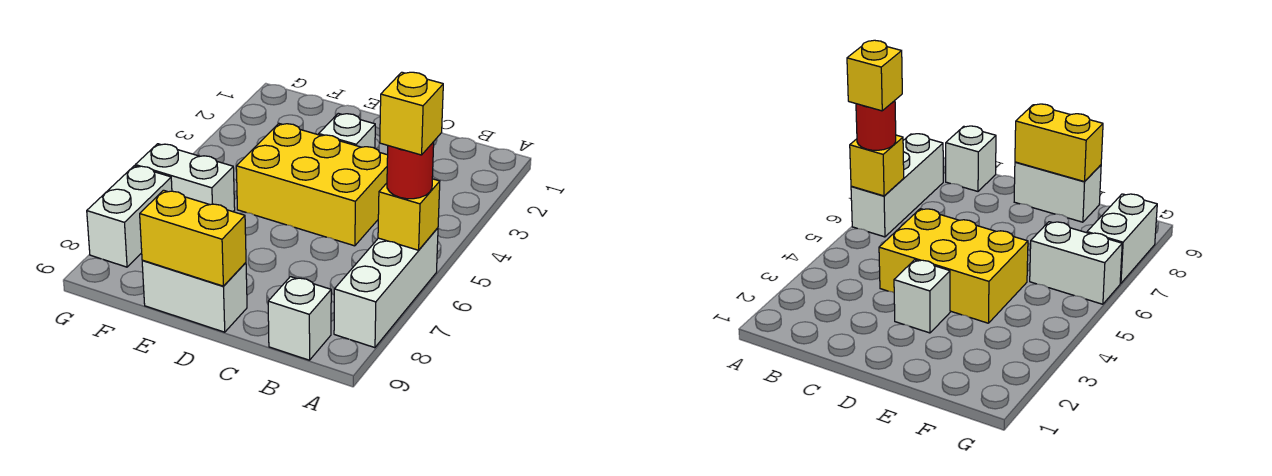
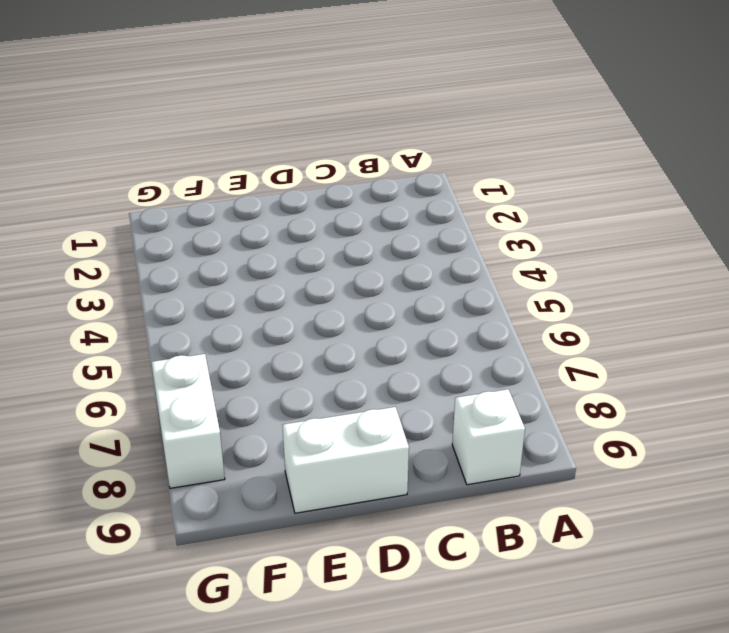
none -> white brick A6:A8 level 1
none -> yellow brick C4:E5 level 1

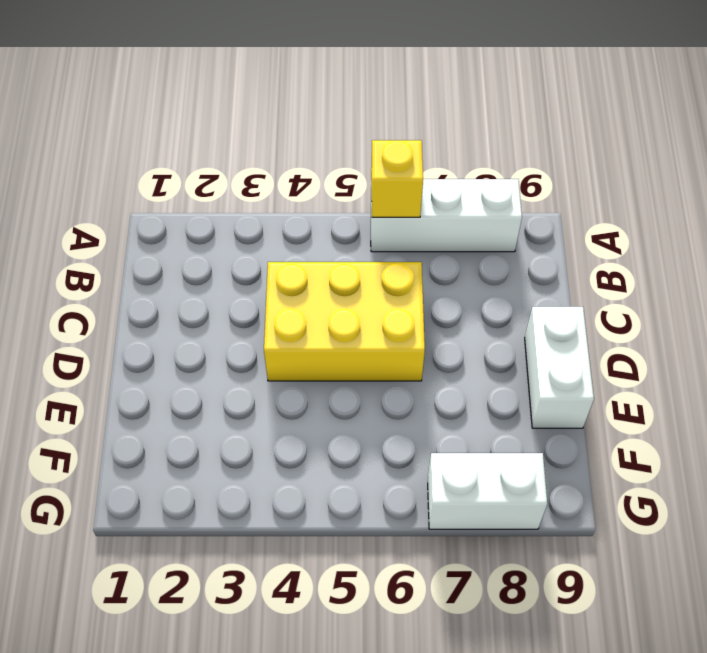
yellow brick C4:D6 level 1 -> yellow brick C4:E5 level 1
none -> white brick B9 level 1
none -> white brick D3 level 1

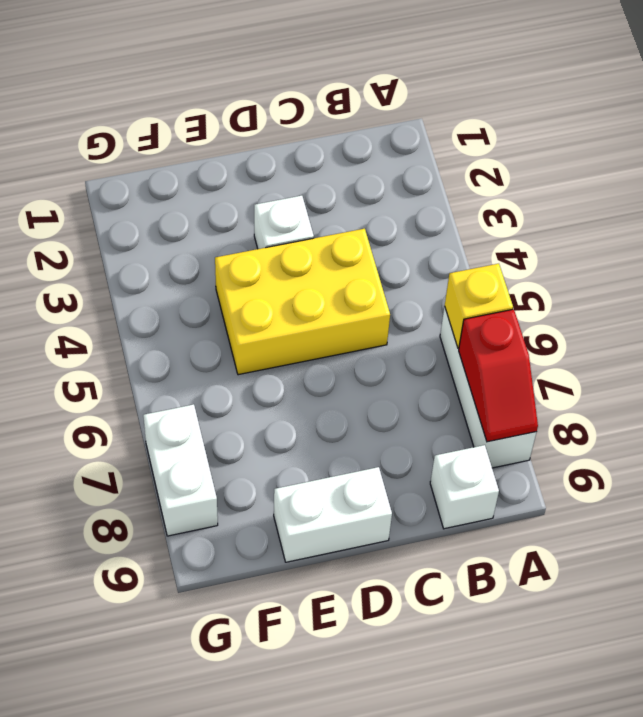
red slope A7:A8 level 2 top 7 -> none
none -> white brick F6:G6 level 1
none -> yellow brick D9:E9 level 2

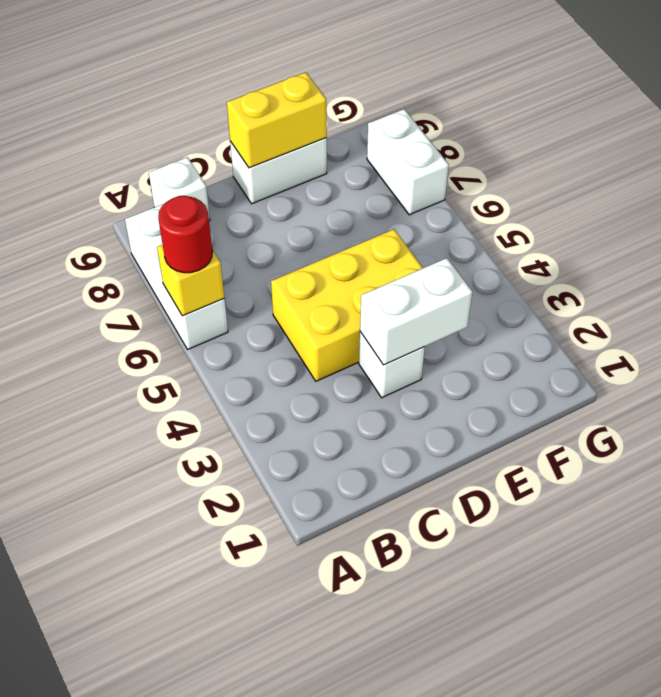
white brick D3:E3 level 2 -> white brick F6:G6 level 1
none -> yellow brick A6 level 4

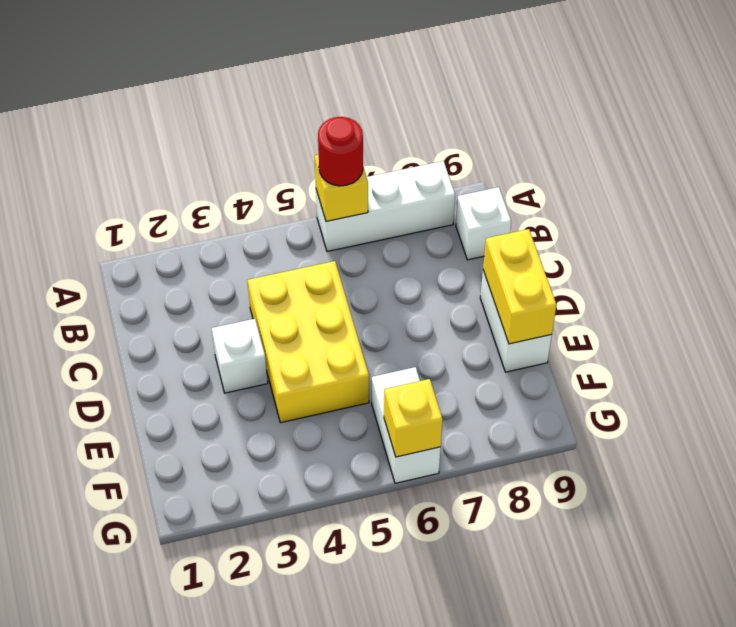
yellow brick G6 level 2 -> yellow brick A6 level 4
none -> white brick G7:G8 level 1

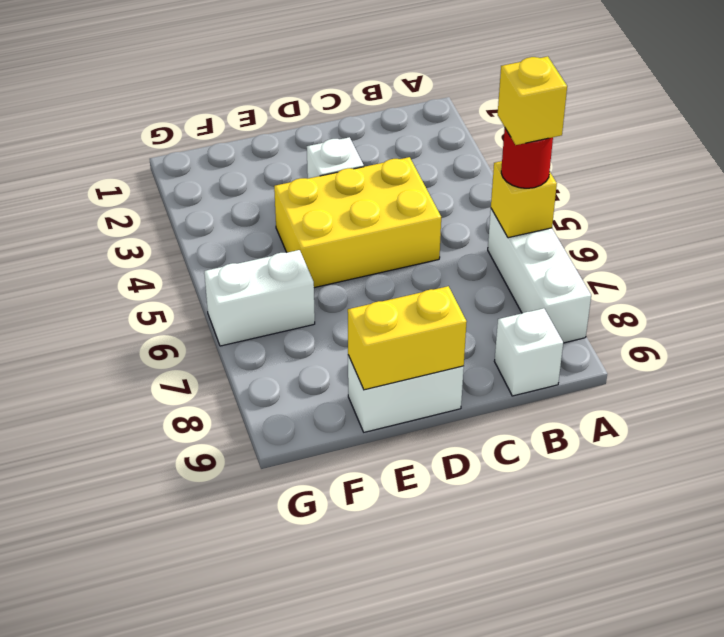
none -> white brick G7:G8 level 1

